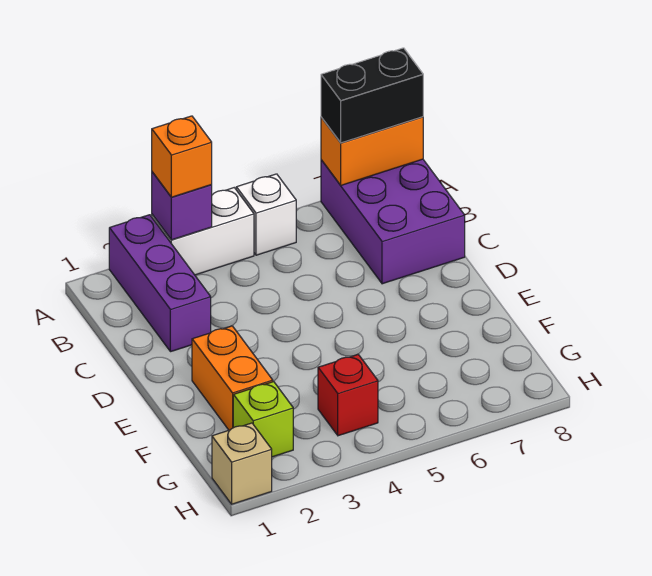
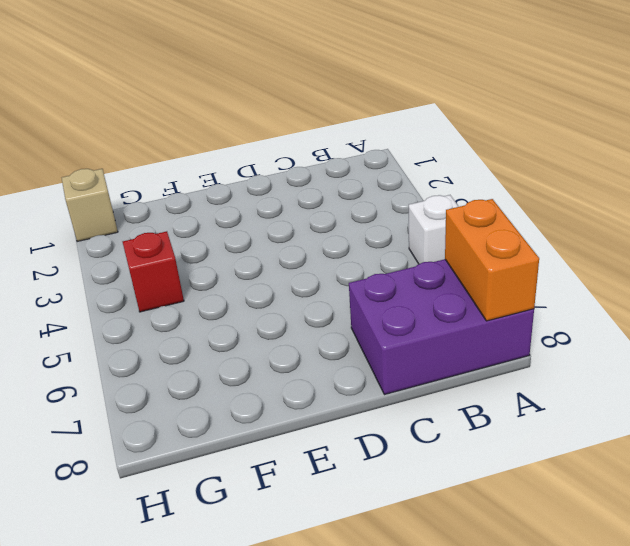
none -> purple brick A2:C2 level 1
none -> white brick A3:A4 level 1
none -> orange brick E2:F2 level 1

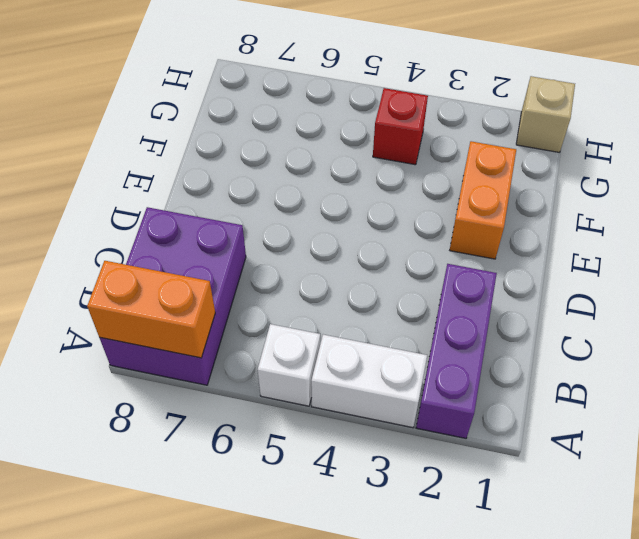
none -> lime brick G2 level 1
none -> purple brick A3 level 2
none -> orange brick A3 level 3

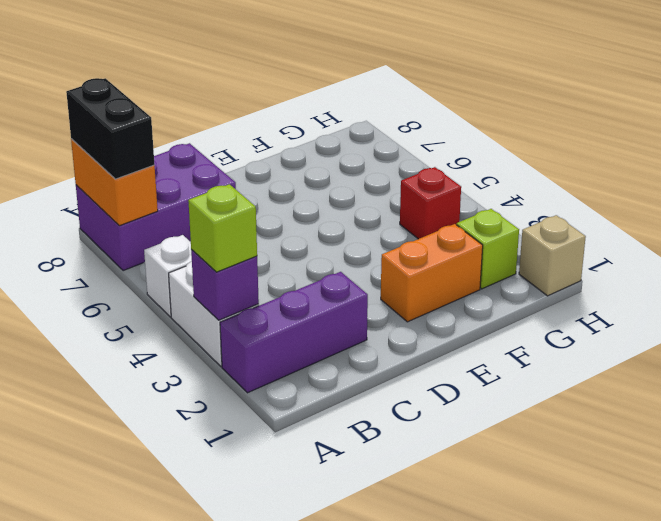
lime brick A3 level 3 -> orange brick A3 level 3

